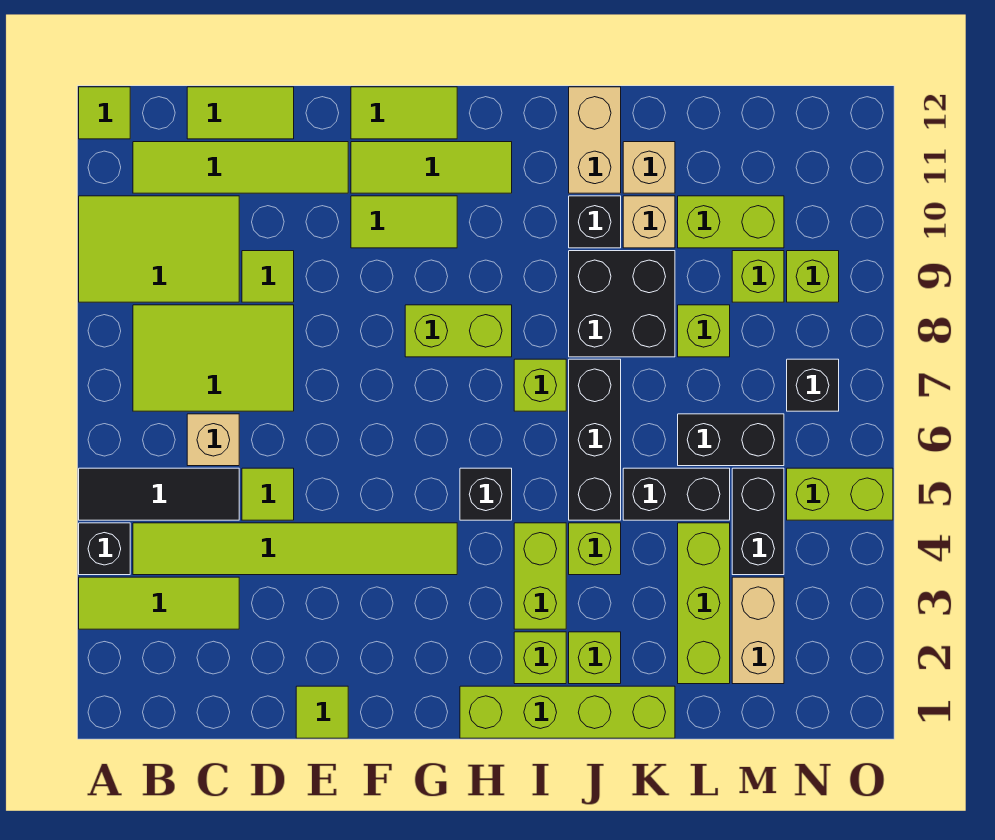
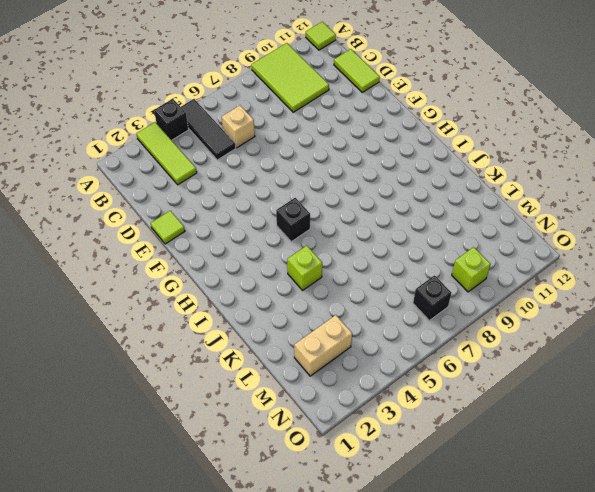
none -> lime tile B4:G4 level 1
none -> lime tile B7:D8 level 1
none -> lime tile B11:E11 level 1
none -> lime tile D5 level 1

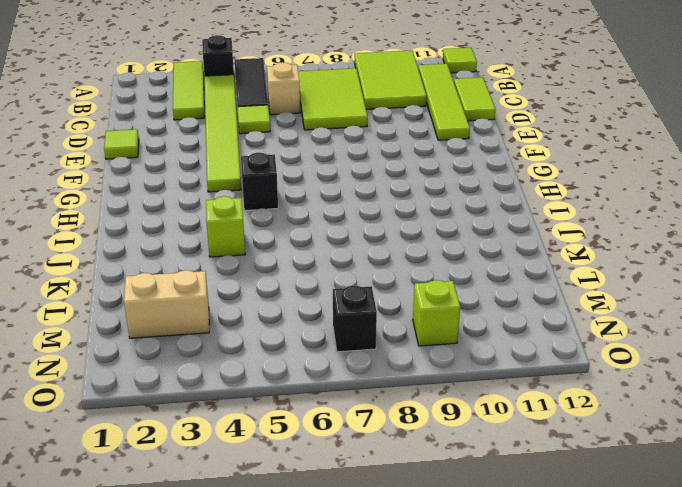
none -> lime tile D9 level 1
none -> lime tile F10:G10 level 1
none -> lime tile F11:H11 level 1
none -> lime tile F12:G12 level 1

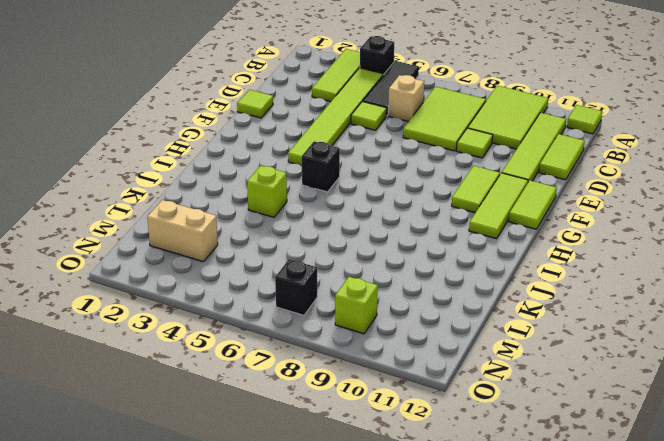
none -> lime brick G8:H8 level 1
none -> lime brick H1:K1 level 1
none -> lime brick I2 level 1
none -> lime brick I3:I4 level 1

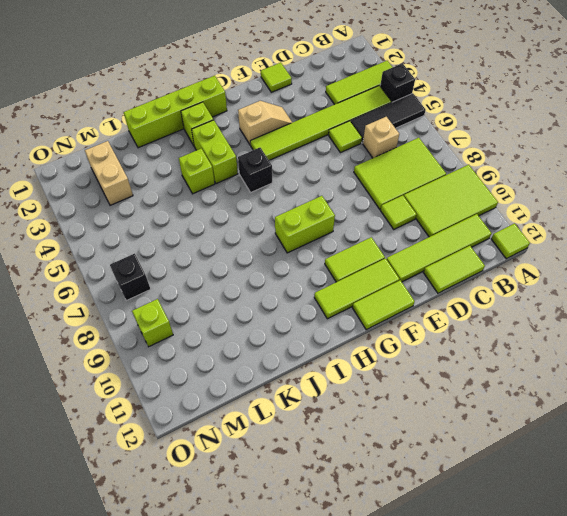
tan slope F3:G3 level 1 top G -> none
none -> lime brick I7 level 1
none -> lime brick J2 level 1
none -> black brick J5:J7 level 1
none -> black brick J8:K9 level 1

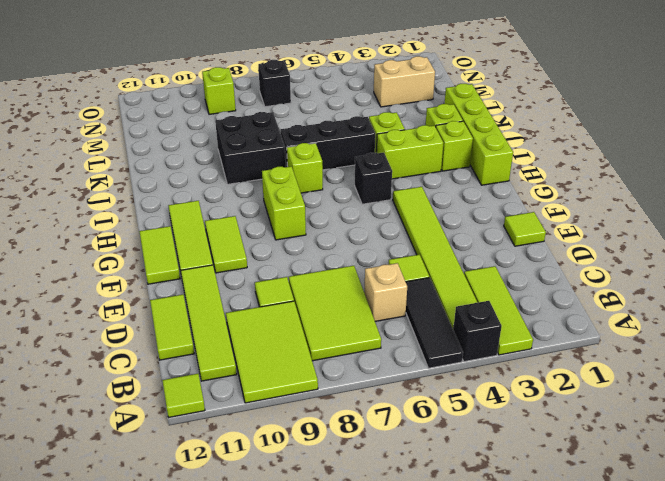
none -> black brick J10 level 1
none -> tan brick J11:J12 level 1
none -> black brick K5:L5 level 1
none -> tan brick K10 level 1

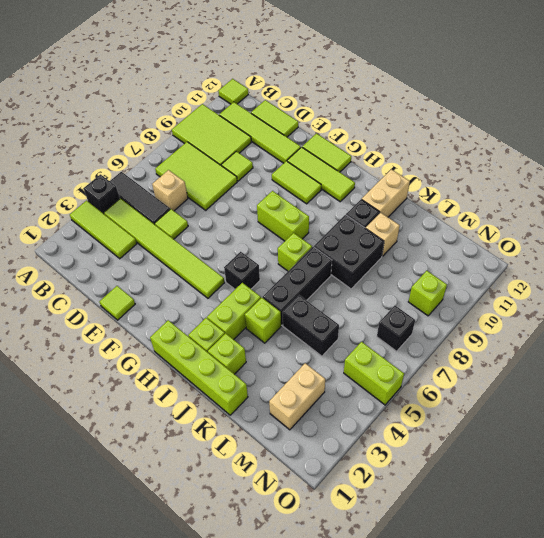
none -> tan brick K11 level 1
none -> lime brick L2:L4 level 1
none -> black brick L6:M6 level 1
none -> lime brick L8 level 1

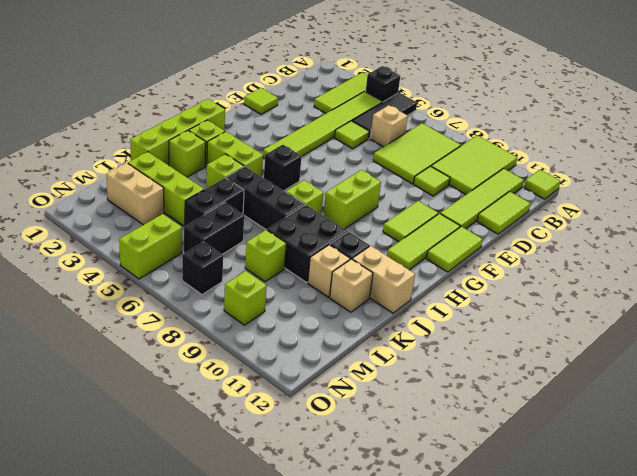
none -> lime brick L10:M10 level 1
none -> black brick M4:M5 level 1
none -> lime brick M9 level 1

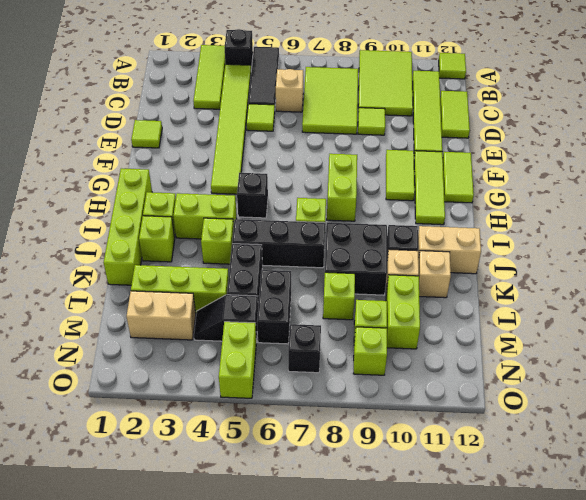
black slope M4:M5 level 1 top 5 -> black brick M4:M5 level 1

